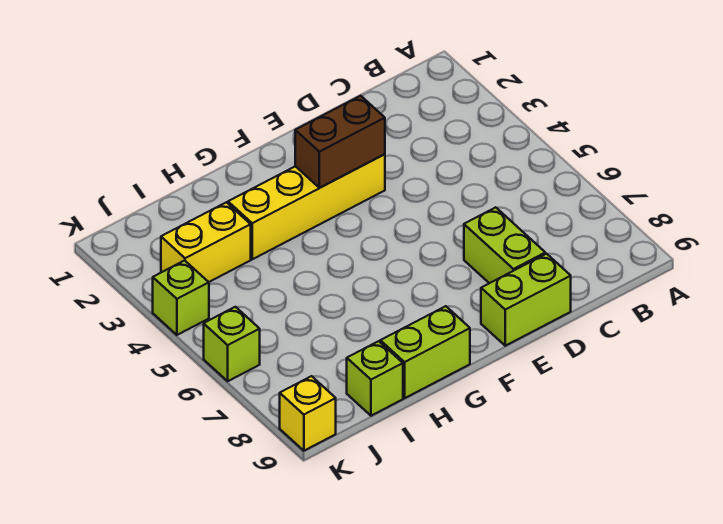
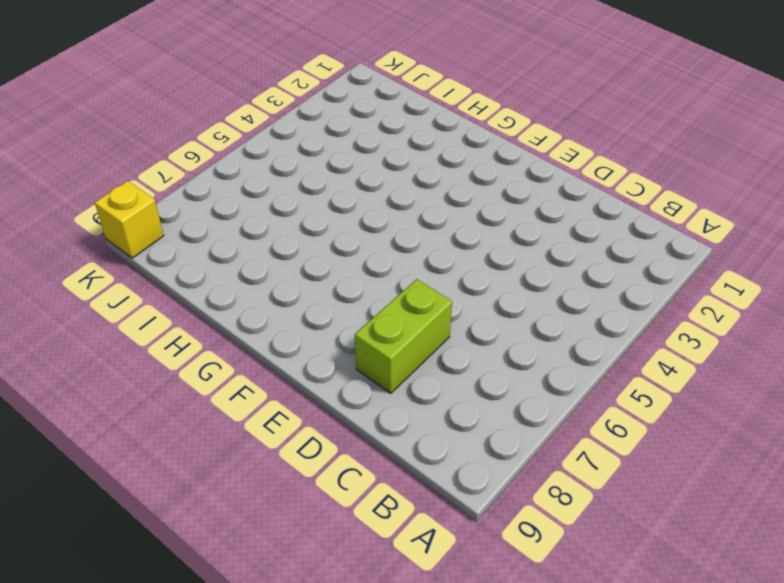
none -> lime brick D9:E9 level 1
none -> yellow brick E3:H3 level 1

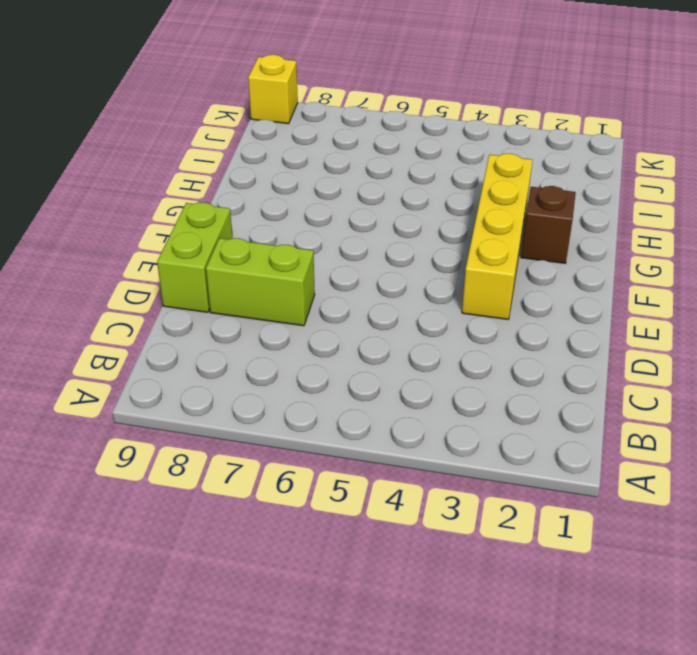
brown brick G2 level 1 -> none
none -> lime brick G9:H9 level 1
none -> yellow brick I3:J3 level 1

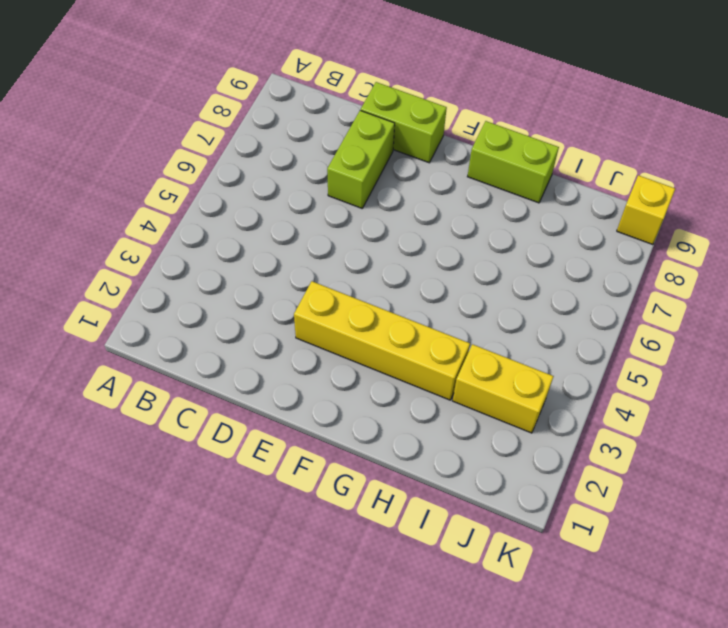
none -> lime brick I9 level 1
none -> lime brick K4 level 1

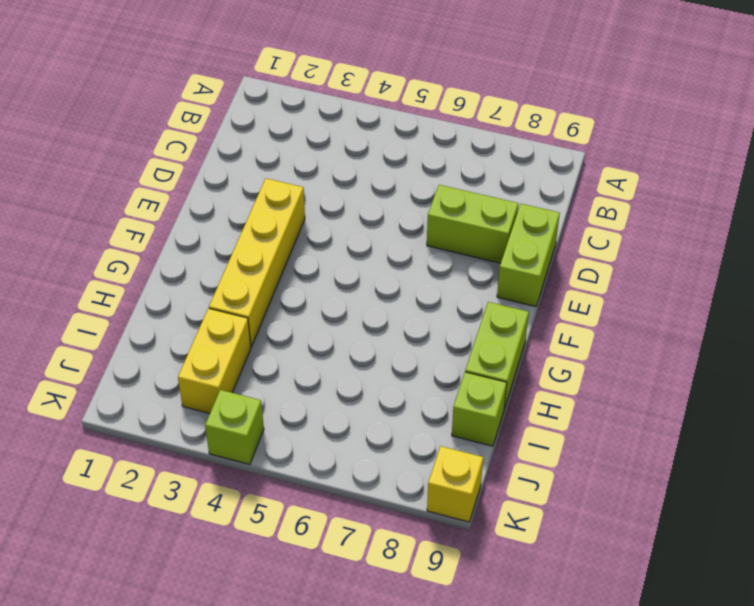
none -> lime brick K6 level 1
none -> brown brick E3:F3 level 2

